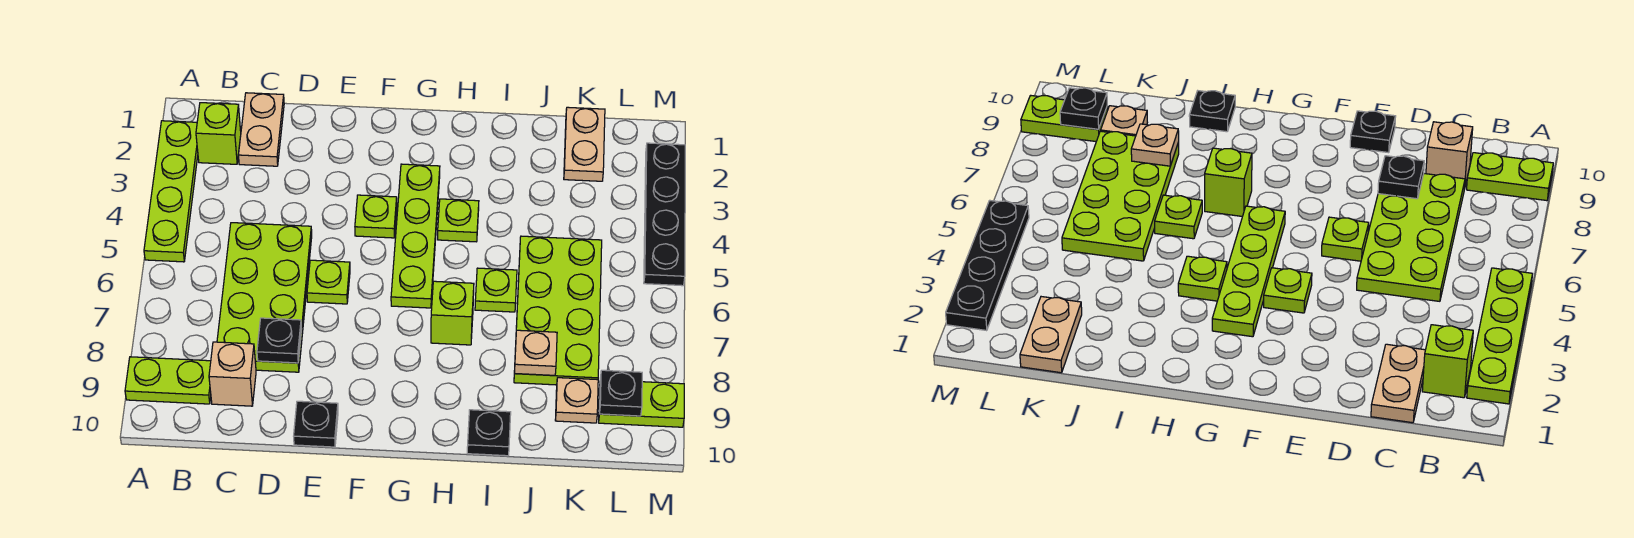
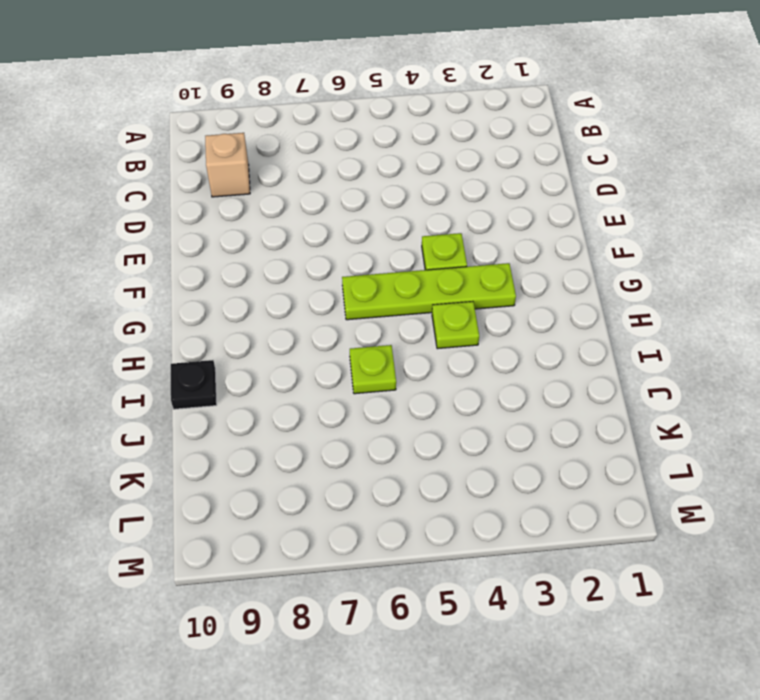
none -> lime plate A2:A5 level 1
none -> lime plate A9:B9 level 1
none -> lime brick B2 level 1

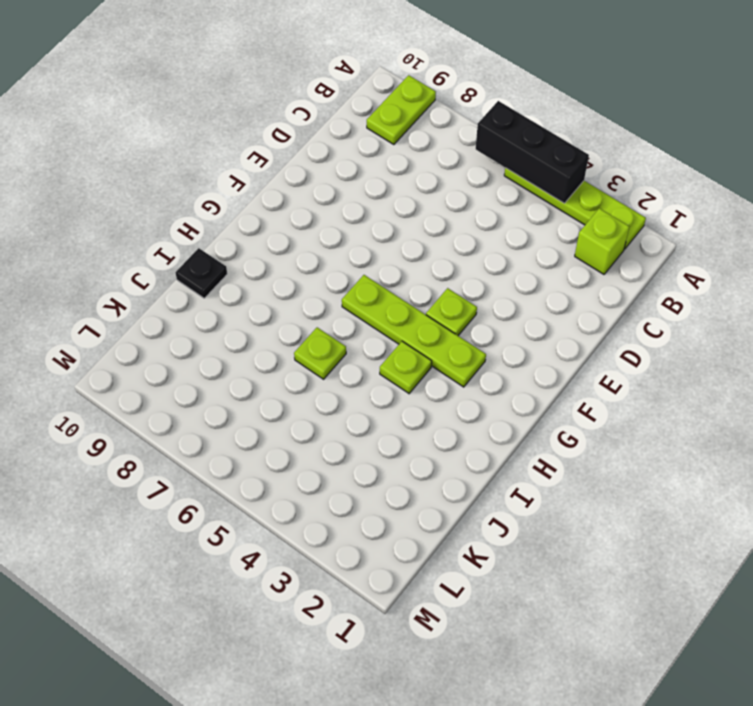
black brick A4:A6 level 2 -> none
none -> tan plate C1:C2 level 1
none -> lime plate C5:D8 level 1
none -> tan brick C9 level 1

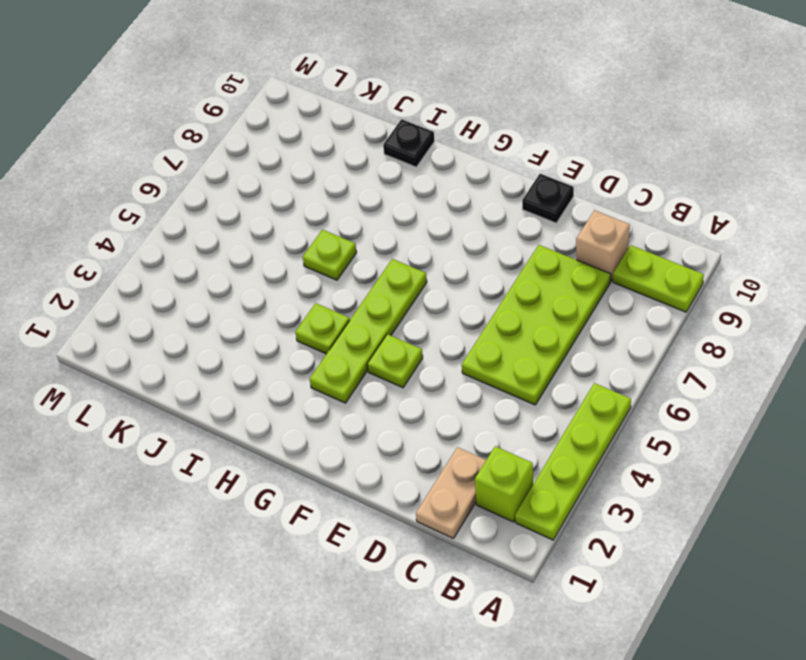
none -> lime plate E6 level 1
none -> lime brick H7 level 1
none -> lime plate J5:K8 level 1

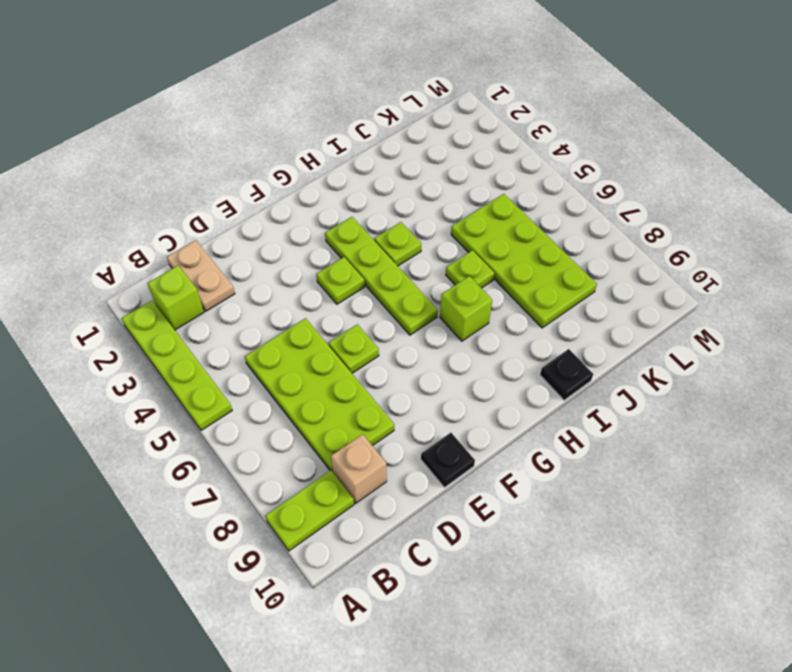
none -> tan plate K1:K2 level 1
none -> tan plate K9 level 1
none -> lime plate L9:M9 level 1

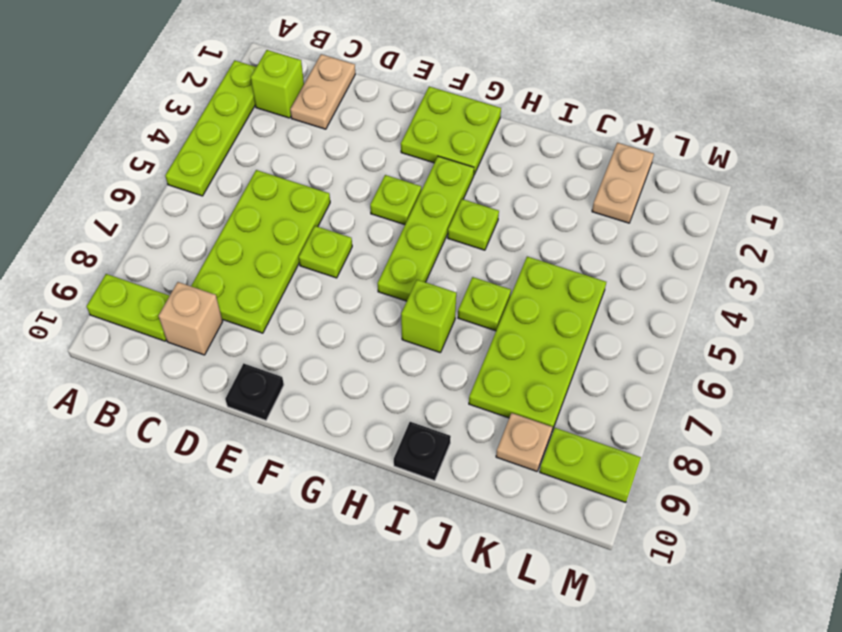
lime plate F1:G2 level 1 -> none
none -> black plate M2:M5 level 1
none -> black plate D8 level 2
none -> tan plate J8 level 2

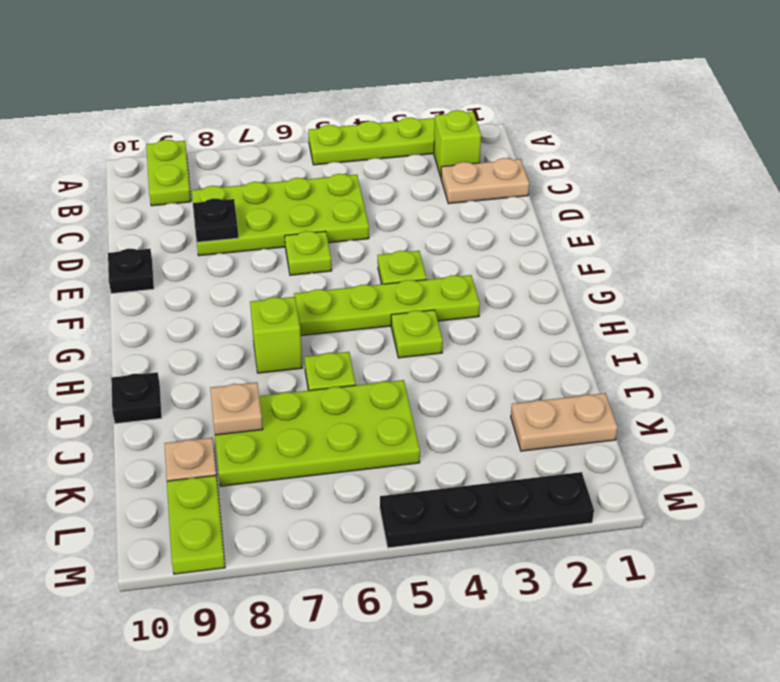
none -> tan brick C9 level 1
none -> black plate L9 level 2

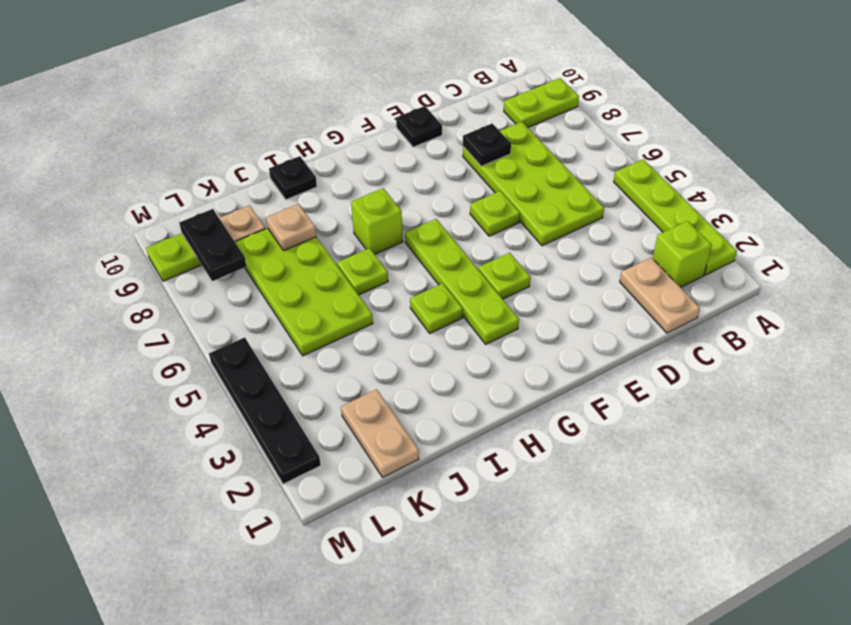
black plate L8:L9 level 2 -> black plate L9 level 2
none -> tan brick C9 level 1

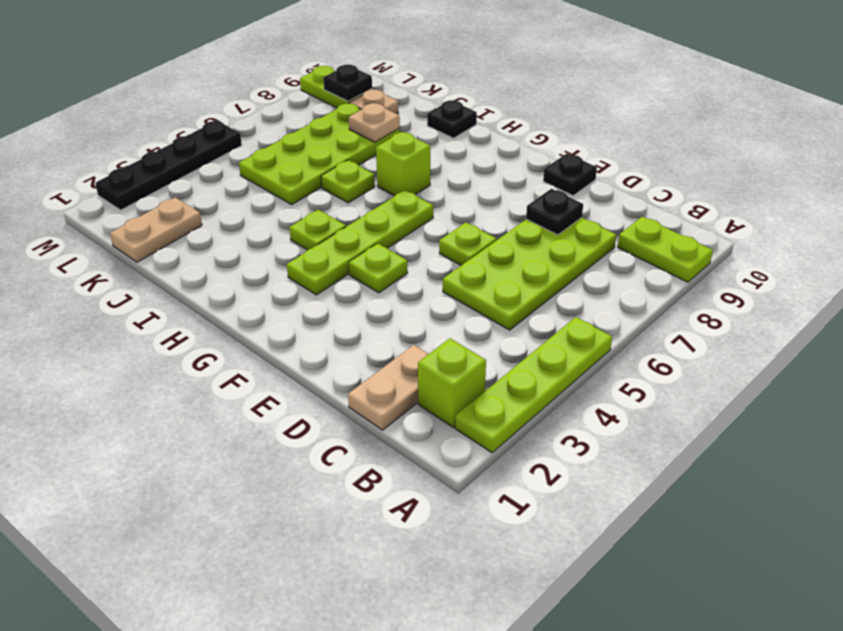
none -> tan brick C9 level 1

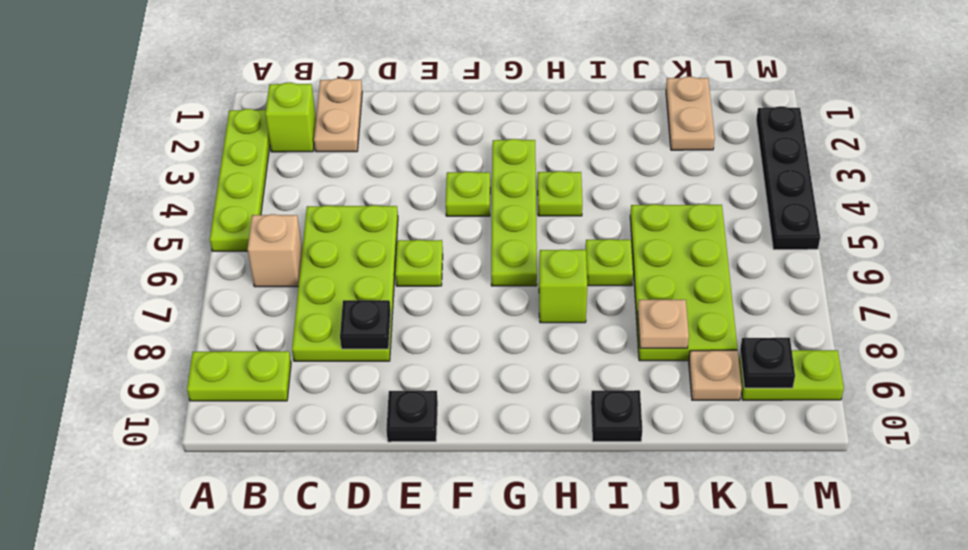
tan brick B6 level 1 -> tan brick C9 level 1

